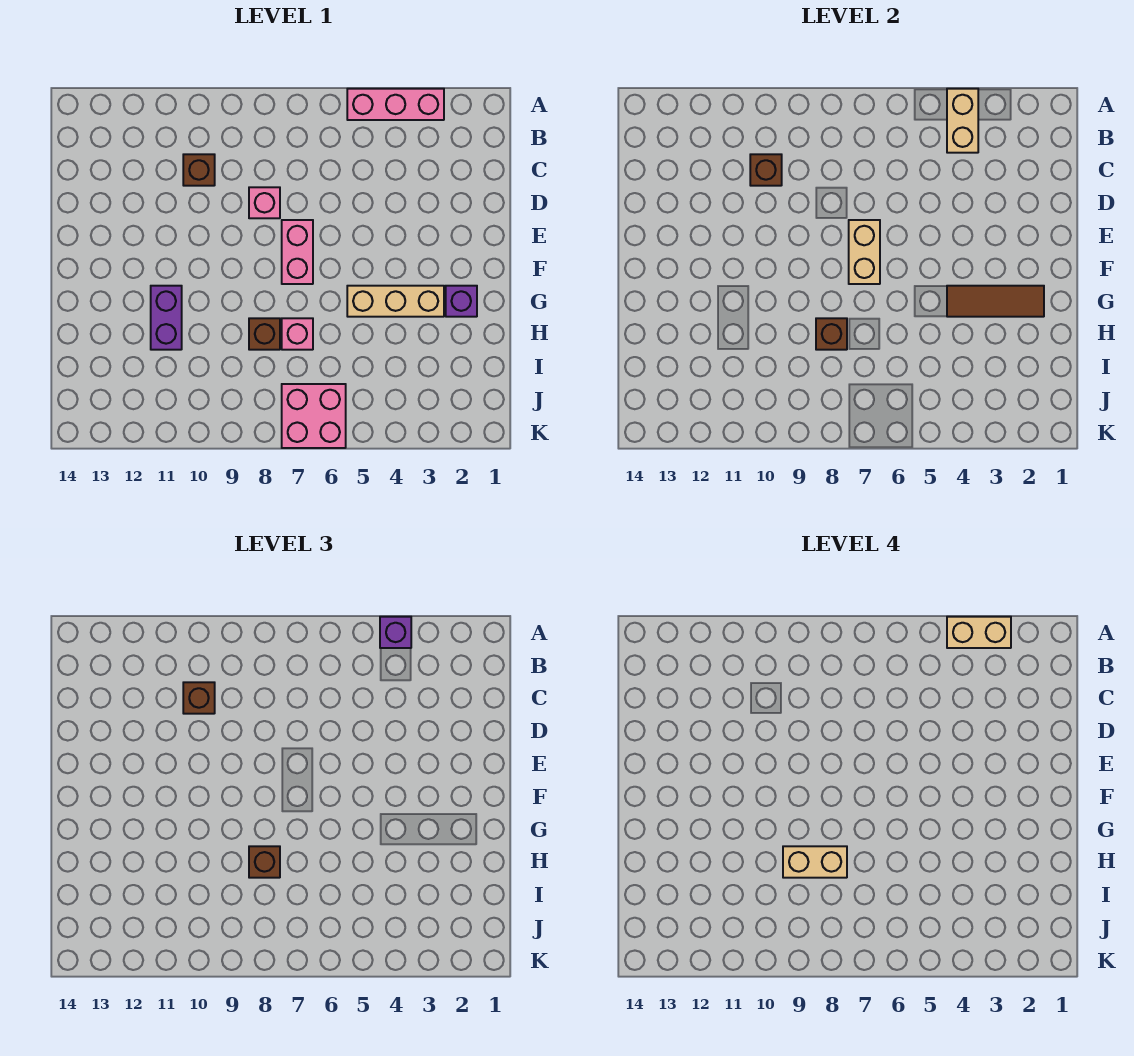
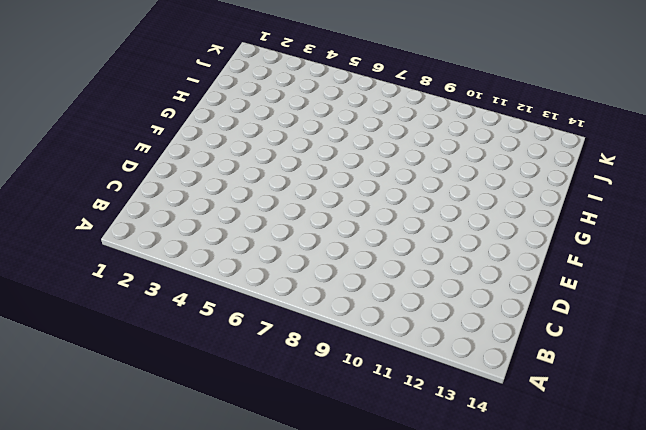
none -> pink brick A3:A5 level 1
none -> brown brick C10 level 1
none -> pink brick D8 level 1

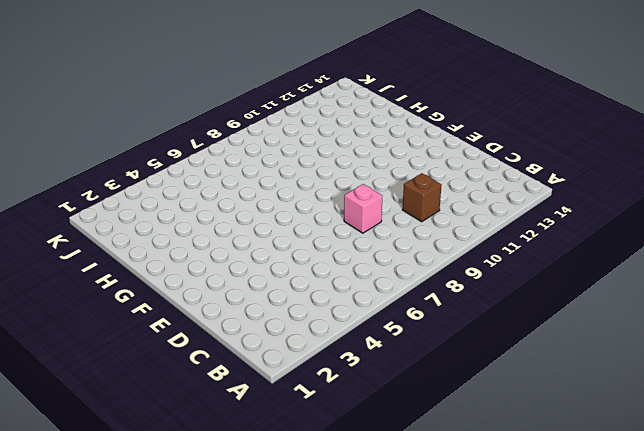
none -> pink brick A3:A5 level 1
none -> pink brick E7:F7 level 1
none -> purple brick G2 level 1

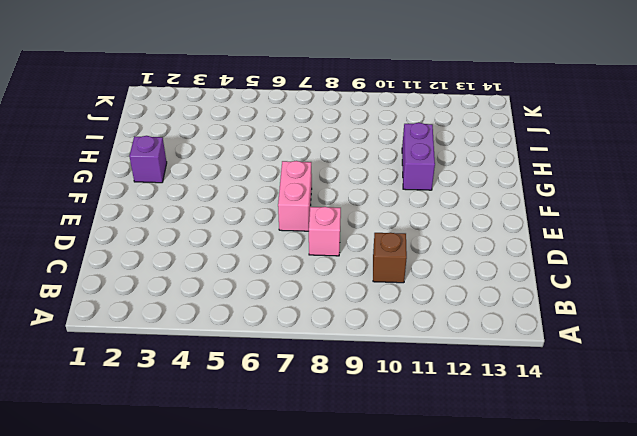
none -> pink brick A3:A5 level 1
none -> tan brick G3:G5 level 1
none -> pink brick H7 level 1

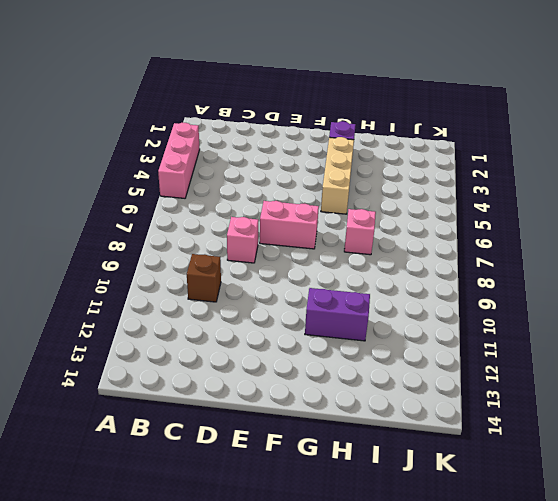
none -> brown brick H8 level 1
none -> pink brick J6:K7 level 1
none -> tan brick A4:B4 level 2

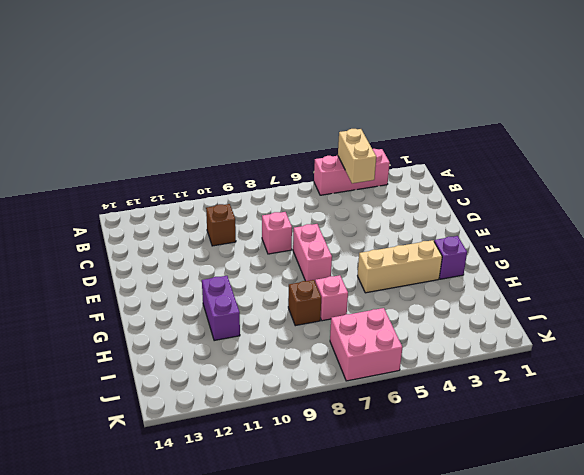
none -> brown brick C10 level 2
none -> tan brick E7:F7 level 2
none -> brown tile G2:G4 level 2

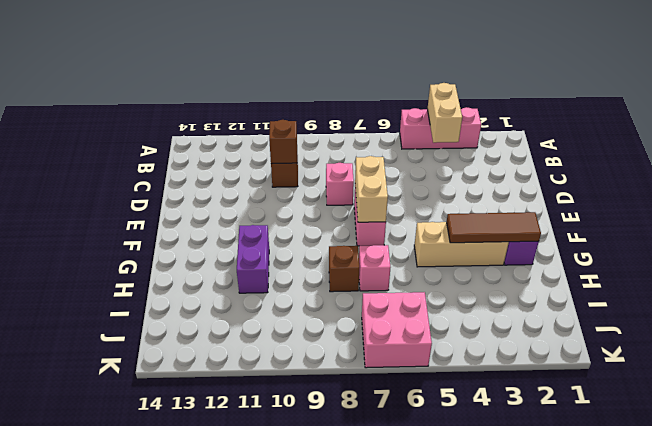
none -> brown brick H8 level 2
none -> purple brick A4 level 3
none -> brown brick C10 level 3

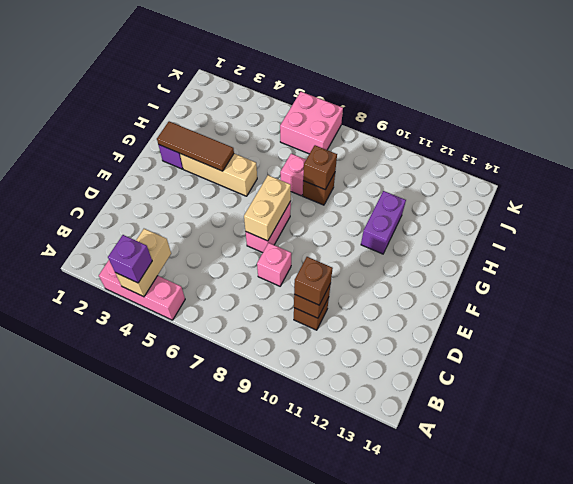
none -> brown brick H8 level 3
none -> tan brick A3:A4 level 4
none -> tan brick H8:H9 level 4

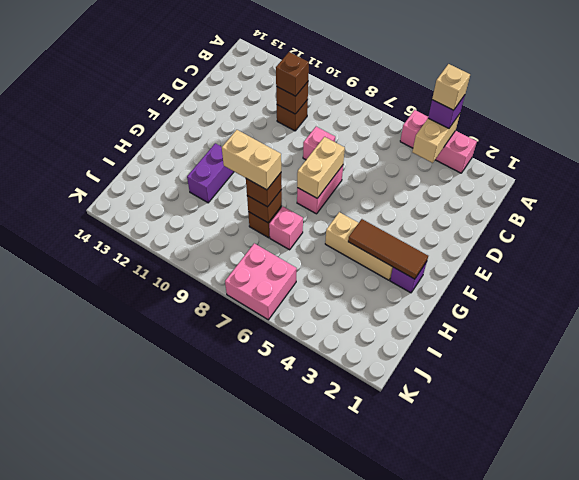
tan brick A4 level 4 -> tan brick A3:A4 level 4

